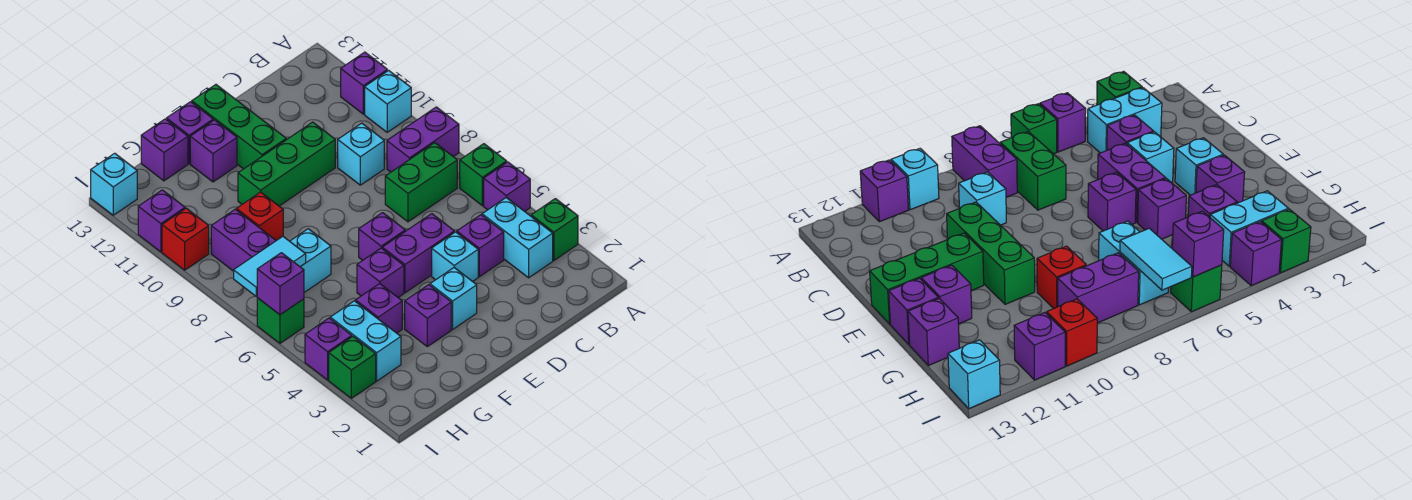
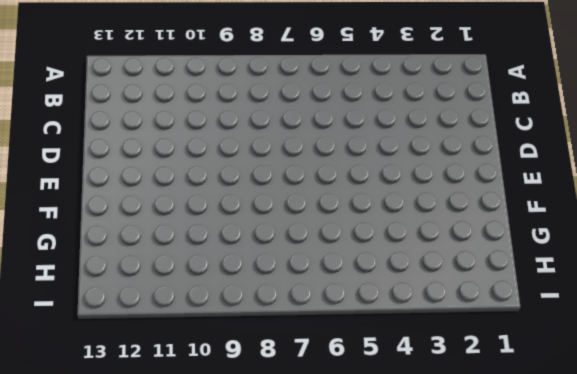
none -> green brick A3 level 1
none -> purple brick A5 level 1
none -> green brick A6 level 1
none -> purple brick A8:B8 level 1

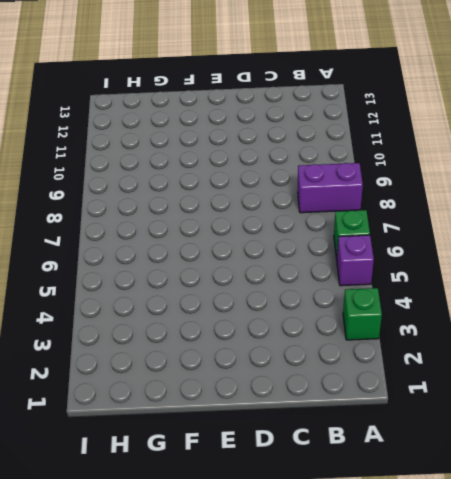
none -> cyan brick A10 level 1
none -> purple brick A11 level 1
none -> cyan brick B3:B4 level 1
none -> green brick B7:C7 level 1

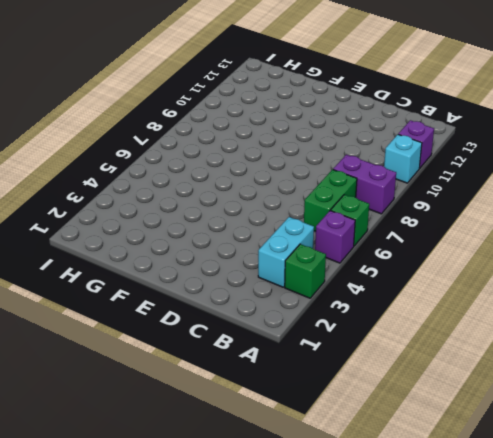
green brick B6:B7 level 1 -> green brick B7:C7 level 1
none -> purple brick C4 level 1
none -> cyan brick C9 level 1
none -> cyan brick D4 level 1
none -> purple brick D5:E5 level 1

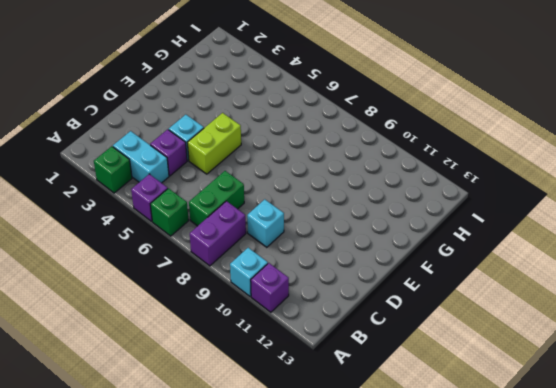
lime brick D5:E5 level 1 -> purple brick D5:E5 level 1
none -> green brick D10:F10 level 1
none -> cyan brick E3 level 1
none -> purple brick E6 level 1
none -> green brick E11:E13 level 1

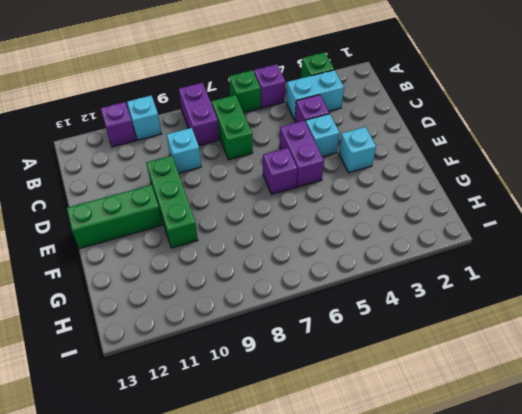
none -> purple brick F3 level 1
none -> purple brick F5 level 1
none -> purple brick F12 level 1
none -> purple brick F13 level 1

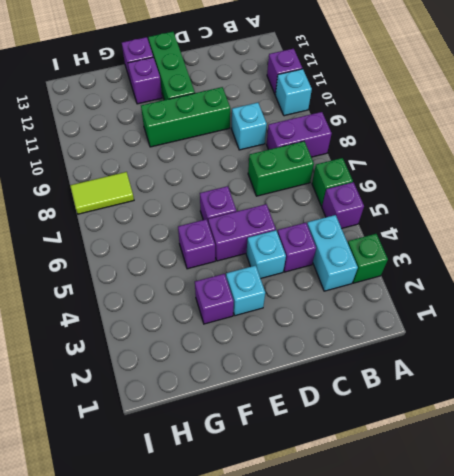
lime tile H8:I8 level 1 -> purple brick H8:H9 level 1
none -> purple brick G4 level 1
none -> cyan brick G7:H7 level 1
none -> red brick G9 level 1
none -> purple brick G13 level 1

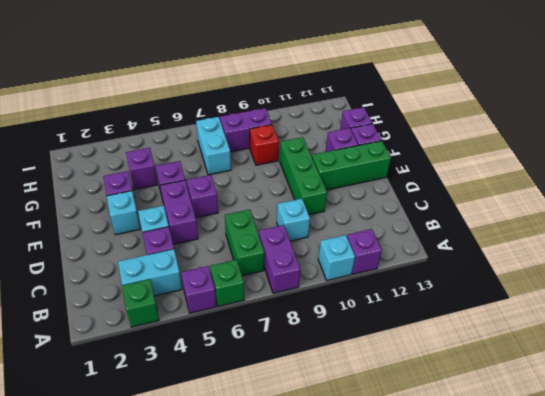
none -> cyan brick H3:H4 level 1
none -> green brick I3 level 1
none -> purple brick I4 level 1
none -> green brick I6 level 1

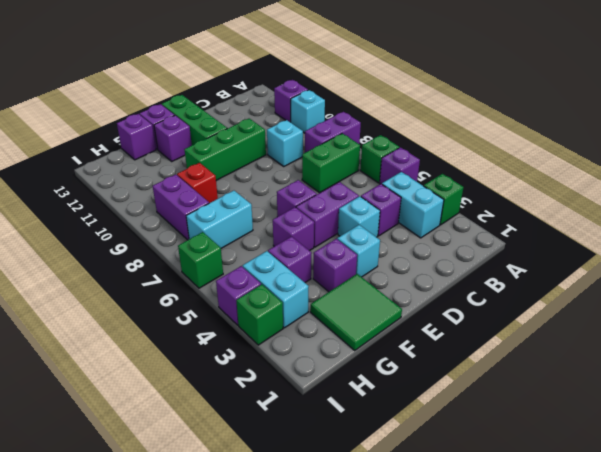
green tile F1:G2 level 1 -> none
none -> red brick I10 level 1
none -> purple brick I11 level 1
none -> cyan brick I13 level 1
none -> cyan tile H7:I7 level 2

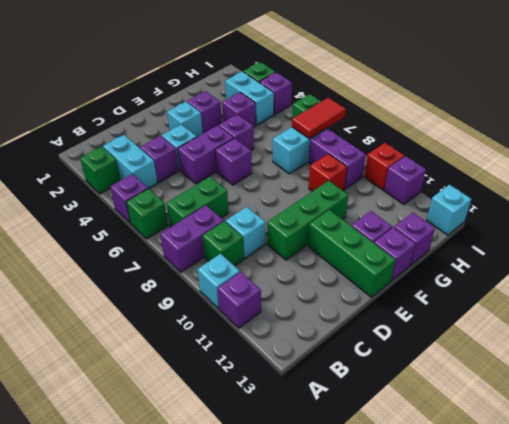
green brick B9 level 1 -> none
red tile H7:I7 level 2 -> cyan tile H7:I7 level 2
none -> purple brick I6 level 2

